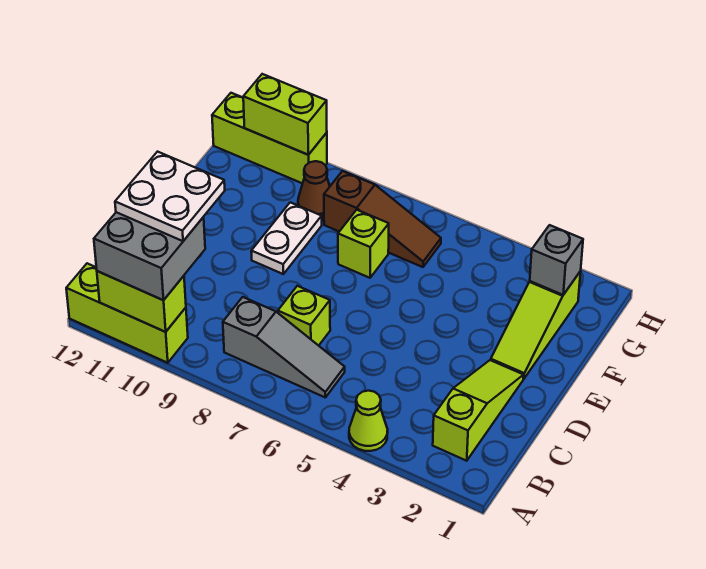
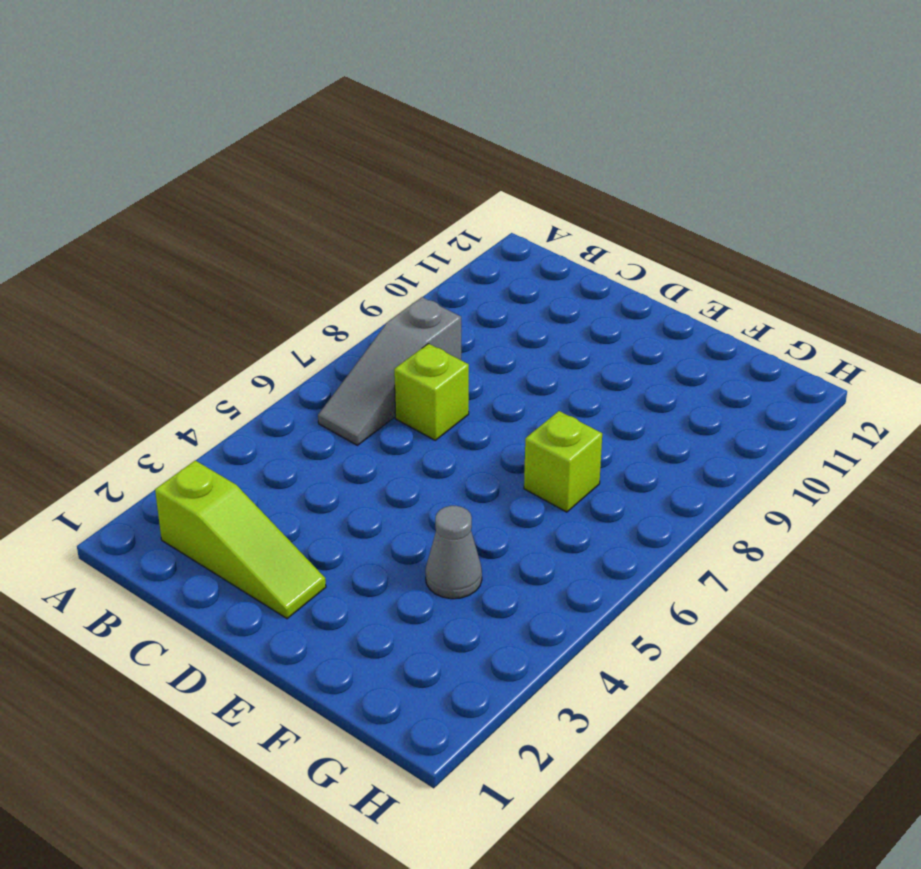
grey cone F4 level 1 -> none
none -> lime cone A4 level 1
none -> lime brick A10:A12 level 1
none -> lime slope E2:G2 level 1 top G

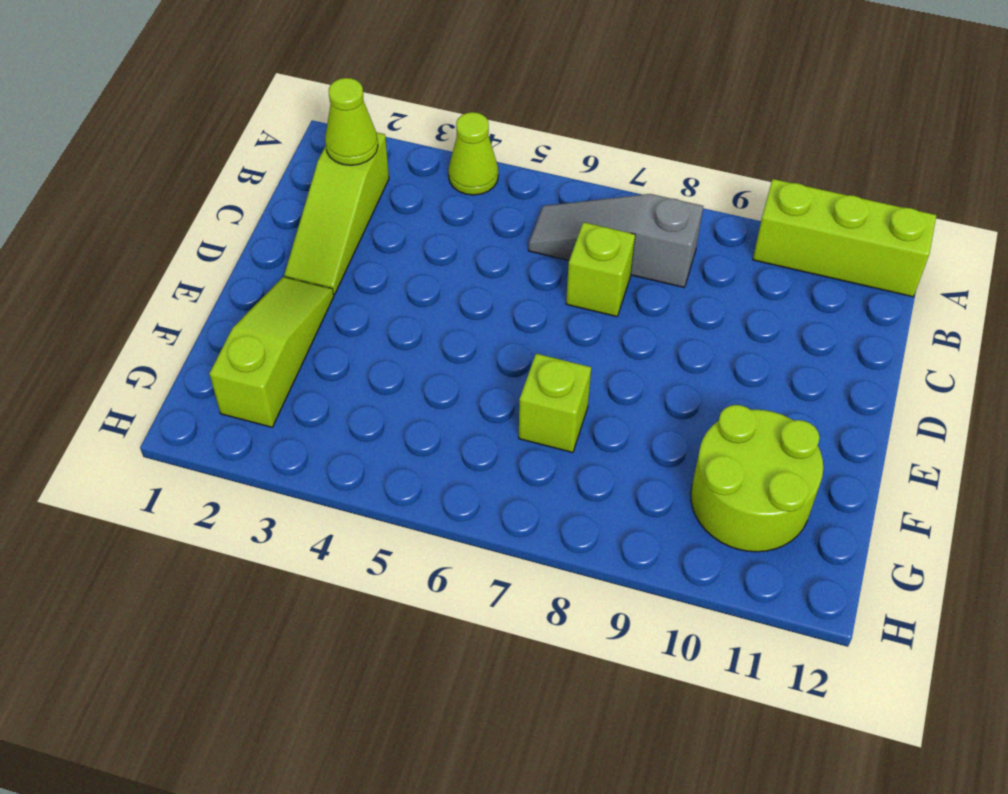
lime cone B2 level 2 -> none
lime round brick F10:G11 level 1 -> none
none -> white plate E9:F9 level 1
none -> brown slope G6:G8 level 1 top 8
none -> brown cone G9 level 1

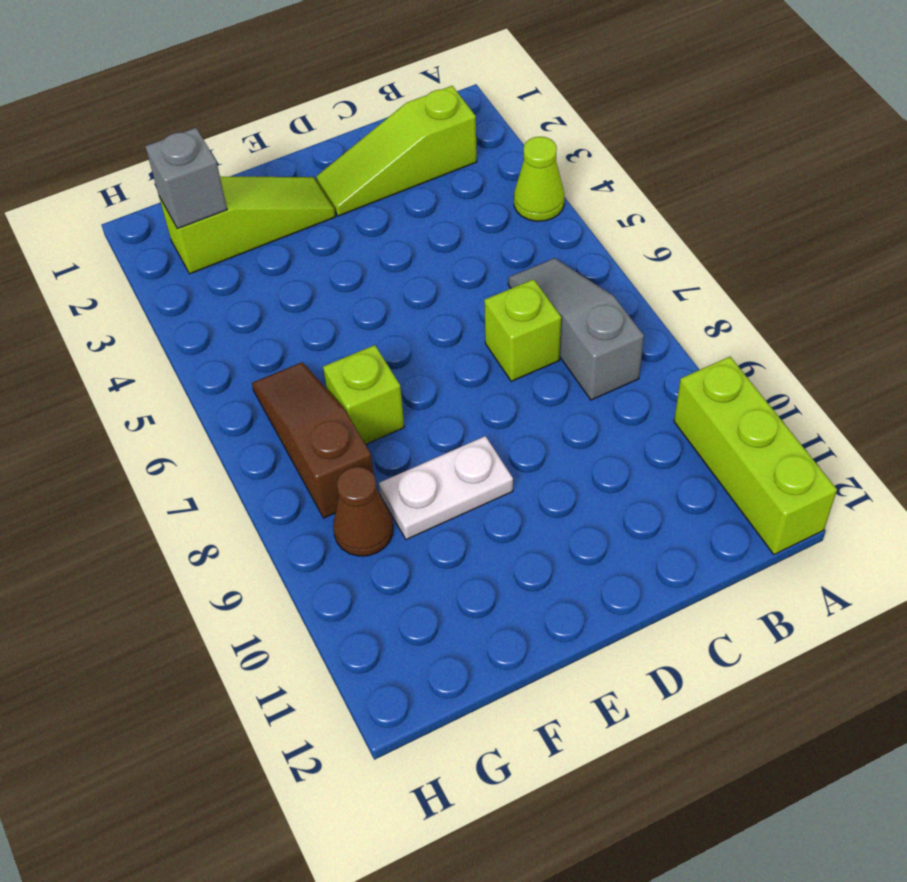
none -> lime brick H10:H12 level 1
none -> lime brick A10:A11 level 2
none -> lime brick H10:H11 level 2

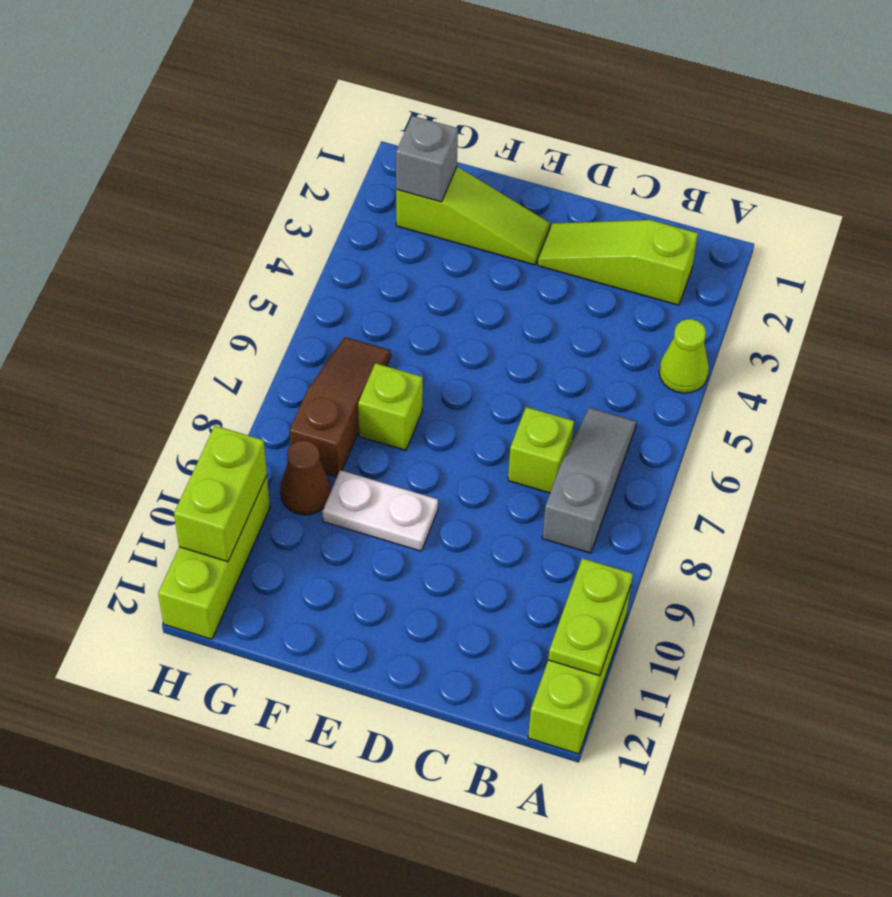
lime plate A10:A11 level 2 -> lime brick A10:A11 level 2
none -> grey brick A10:B11 level 3
none -> white plate B10:C11 level 4

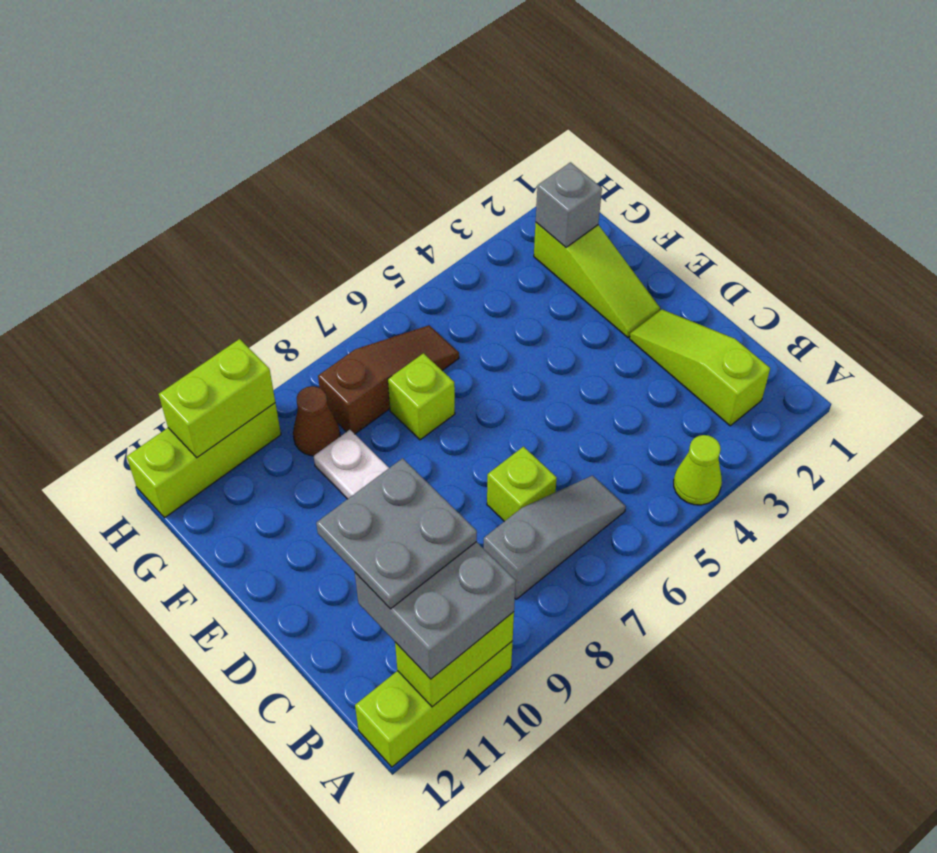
grey plate B10:C11 level 4 -> white plate B10:C11 level 4

